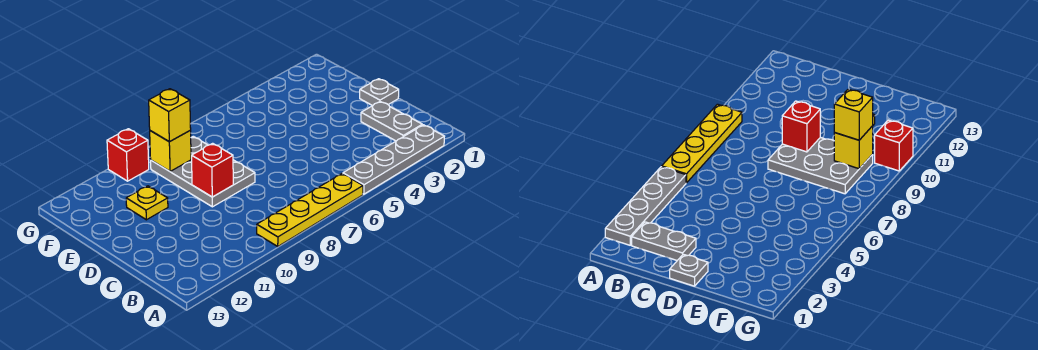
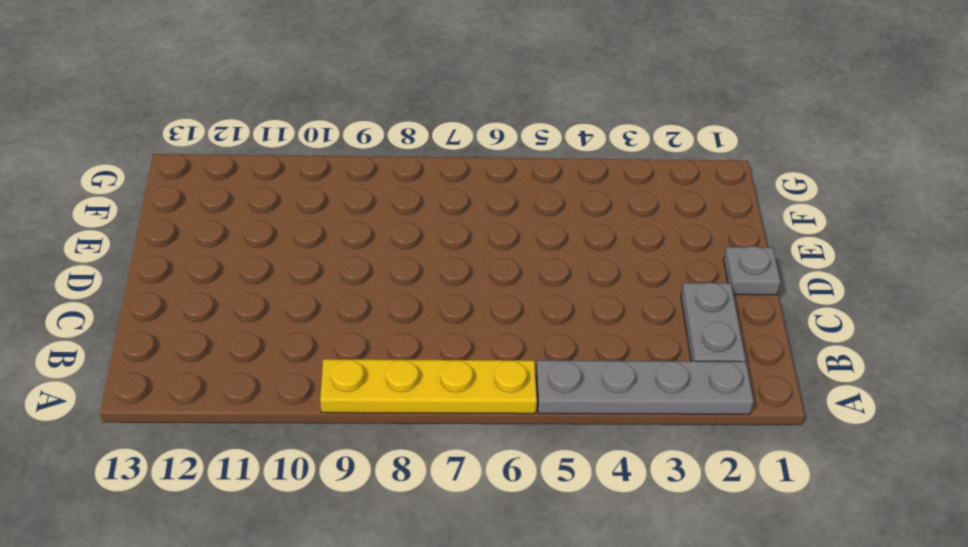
none -> grey plate D8:F9 level 1
none -> yellow plate E11 level 1

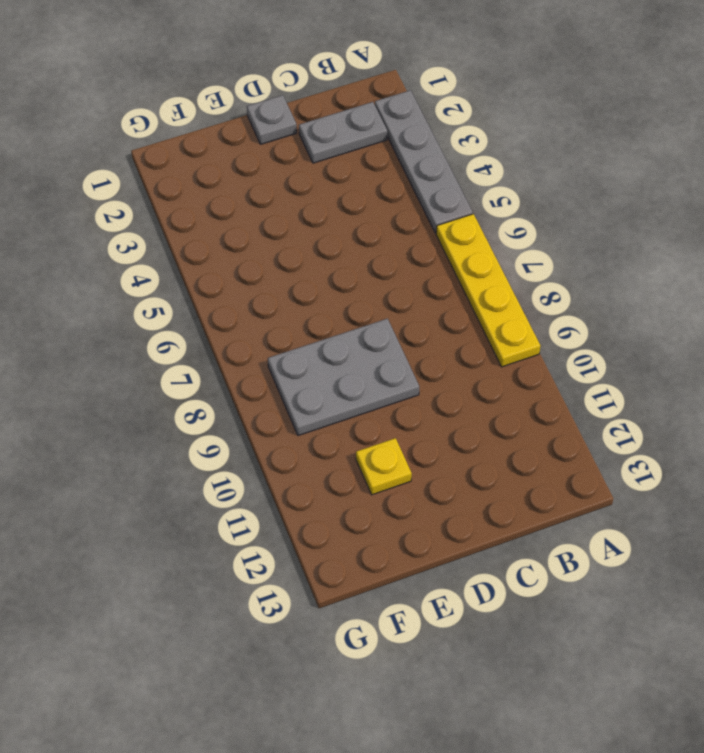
none -> red brick G10 level 1
none -> red brick D9 level 2

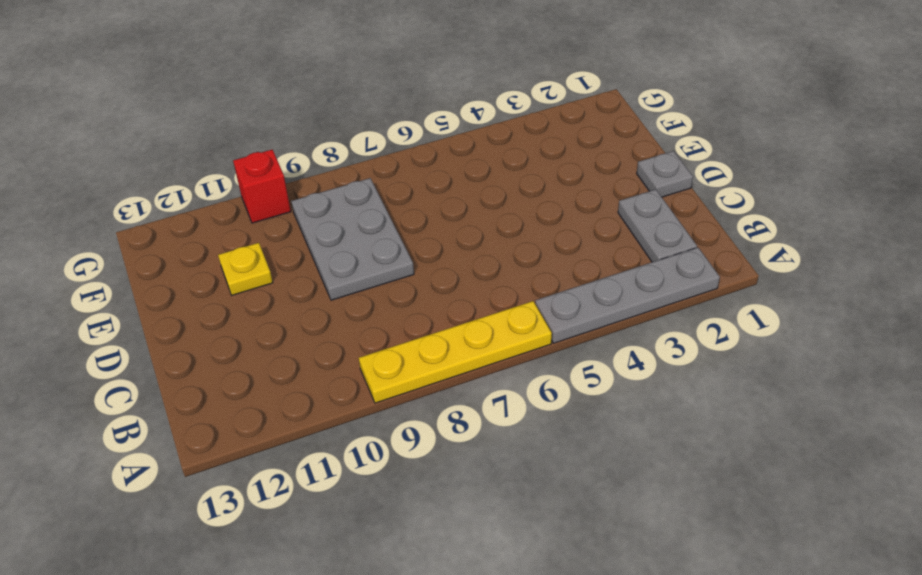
none -> red brick D9 level 2
none -> yellow brick F9 level 2

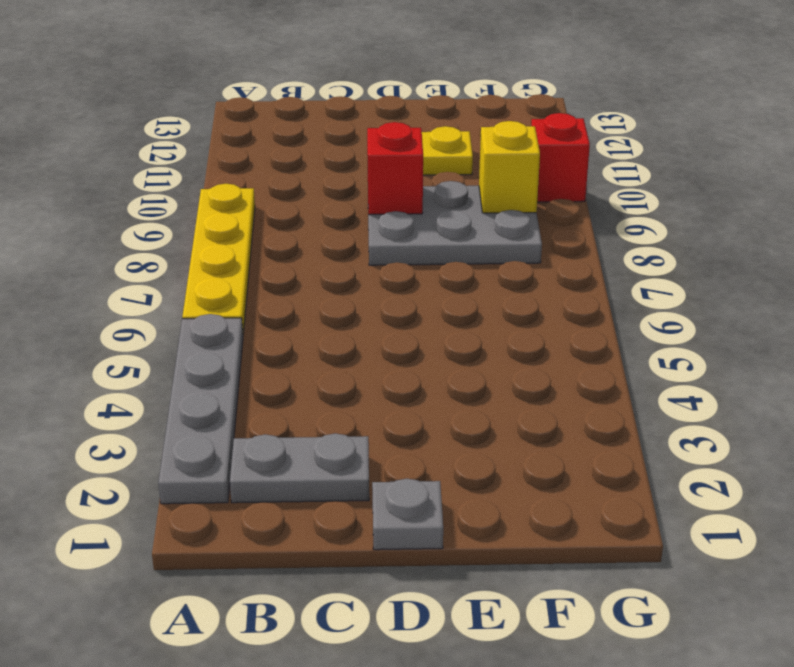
none -> yellow brick F9 level 3

